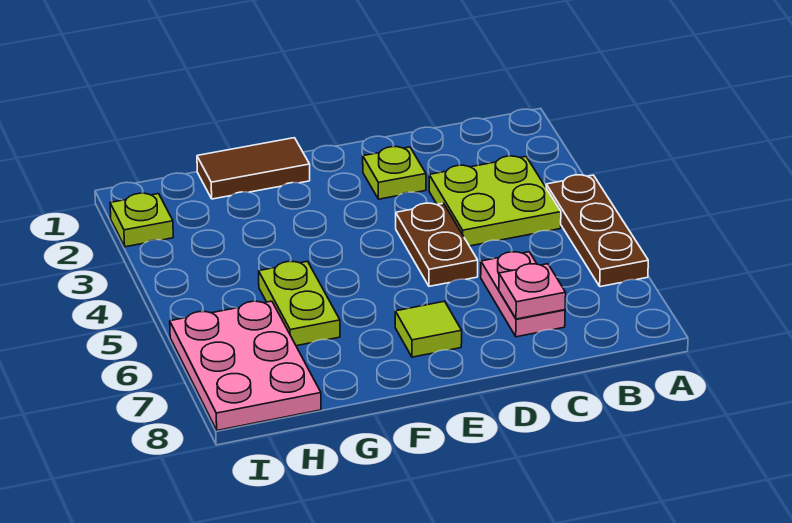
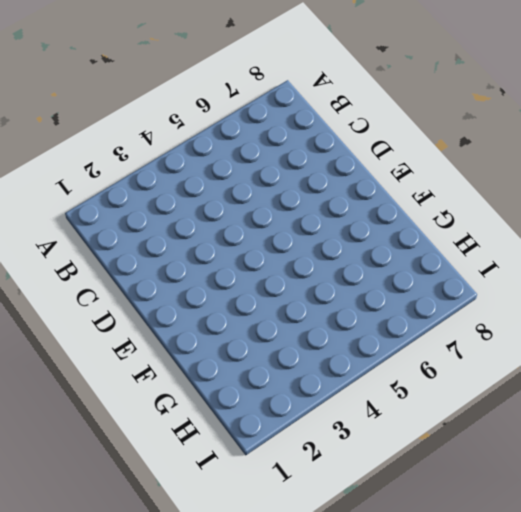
none -> brown plate A4:A6 level 1
none -> lime plate B3:C4 level 1

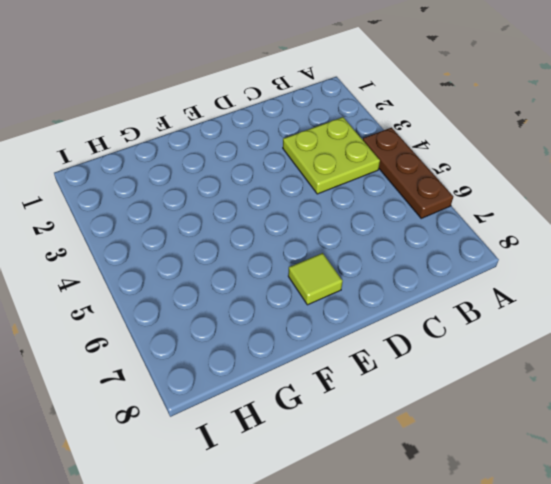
none -> pink plate C6:C7 level 1
none -> lime plate D2 level 1

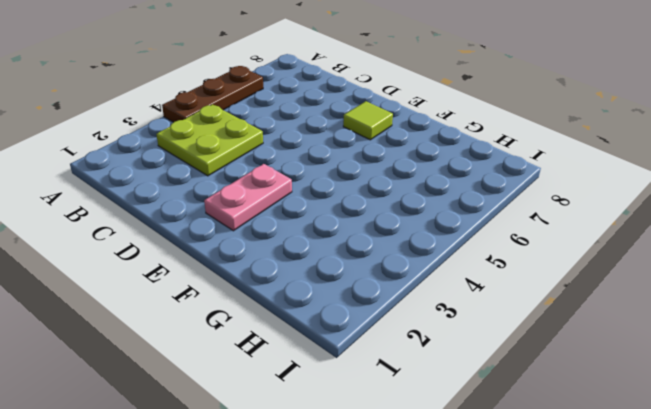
pink plate E2:E3 level 1 -> pink plate C6:C7 level 1
none -> lime plate D2 level 1
none -> brown plate D4:D5 level 1

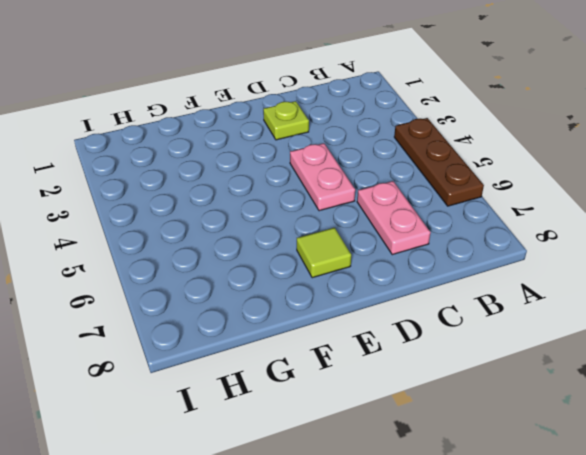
pink plate D4:D5 level 1 -> brown plate D4:D5 level 1
none -> lime plate B3:C4 level 1
none -> brown tile F1:G1 level 1

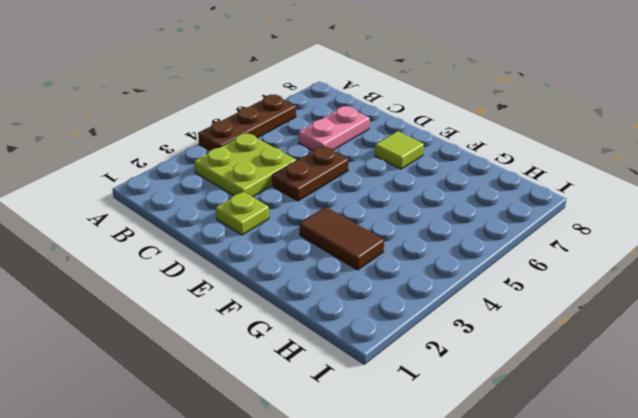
brown tile F3:G3 level 1 -> brown tile F1:G1 level 1
none -> lime plate G5:G6 level 1
none -> pink plate H6:I8 level 1

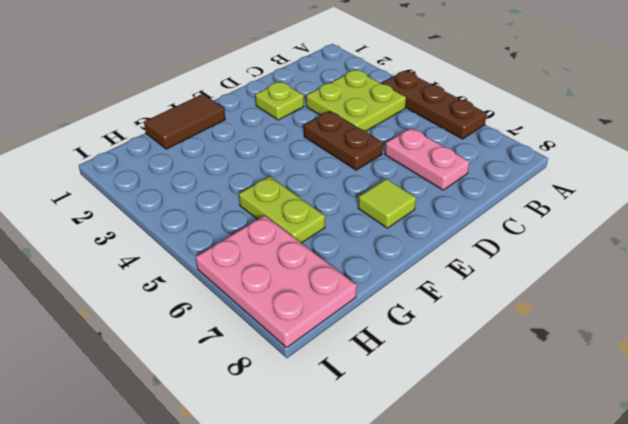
none -> lime plate I2 level 1
none -> pink plate C7 level 2

